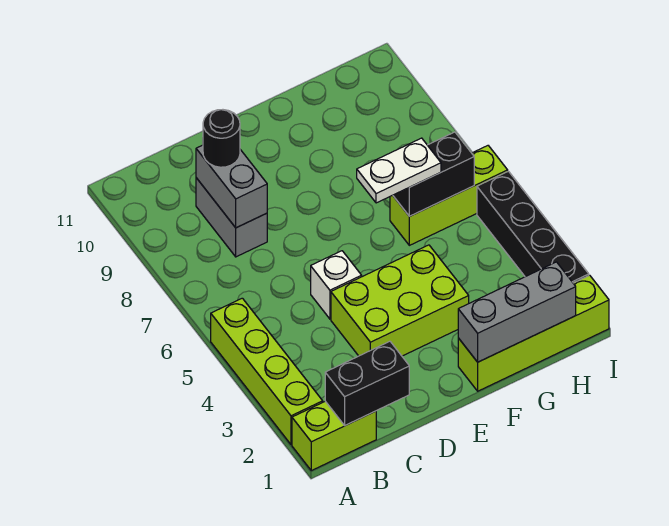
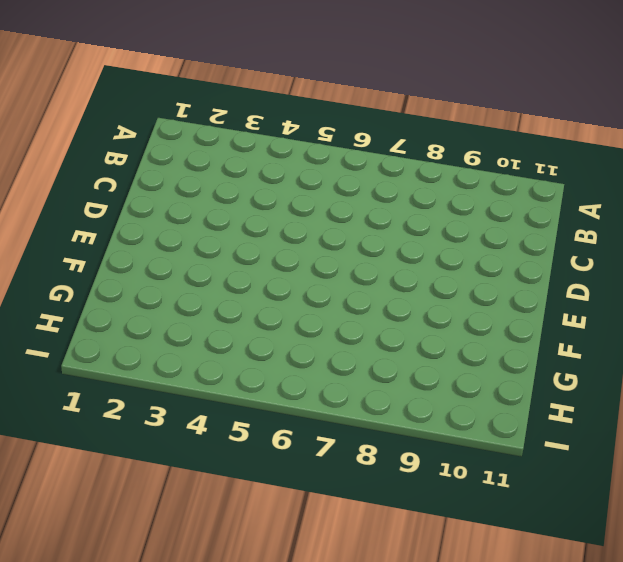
none -> lime brick A1:B1 level 1
none -> lime brick A2:A5 level 1
none -> grey brick C8:C9 level 1

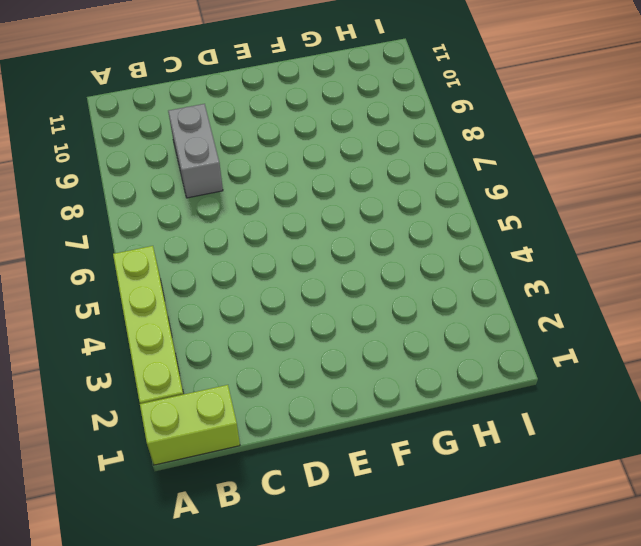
none -> lime brick D3:F4 level 1
none -> white brick D5 level 1
none -> lime brick F1:I1 level 1

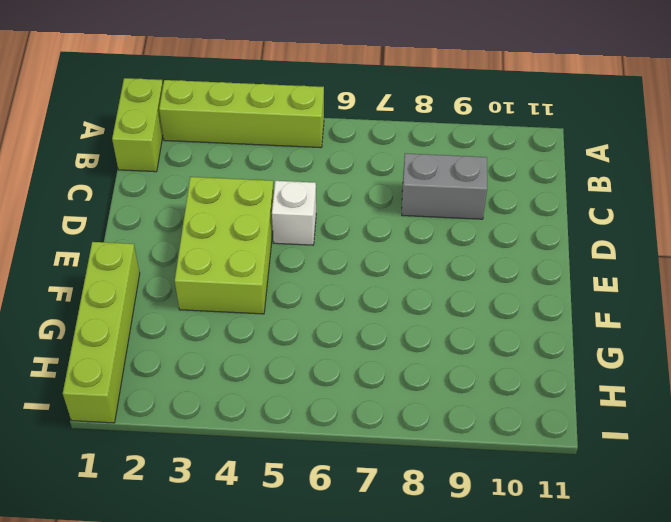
none -> lime brick G6:I6 level 1
none -> black brick I2:I5 level 1
none -> black brick B1:C1 level 2

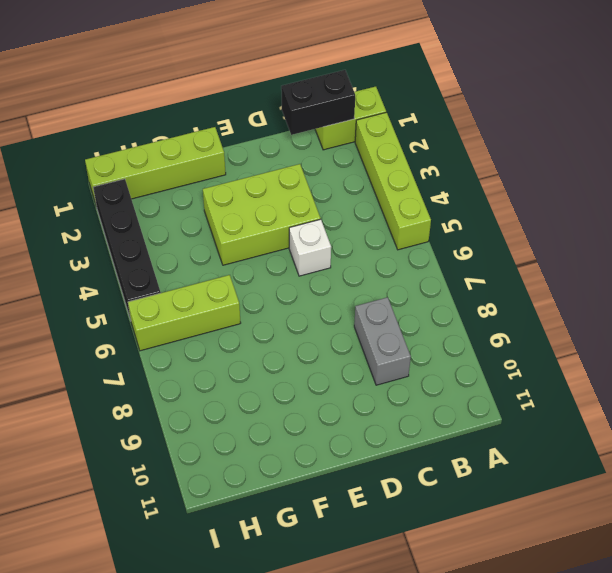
none -> grey brick C8:C9 level 2
none -> grey brick F1:H1 level 2
none -> black brick G6:H6 level 2

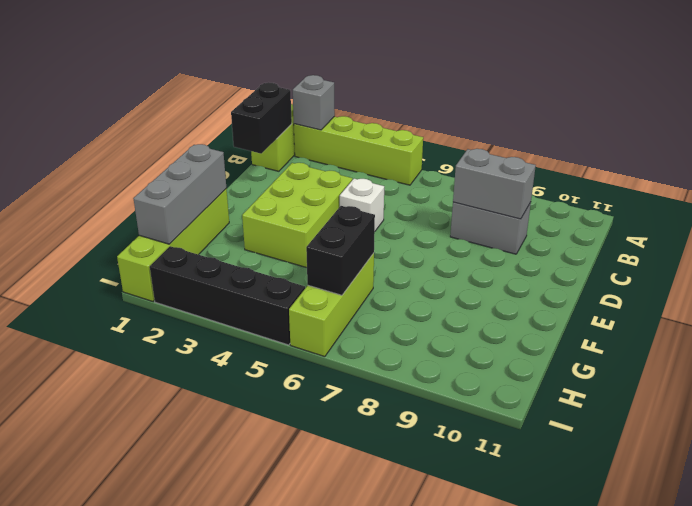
grey brick A2 level 2 -> none
none -> black round brick C9 level 3
none -> white plate F6:G6 level 3

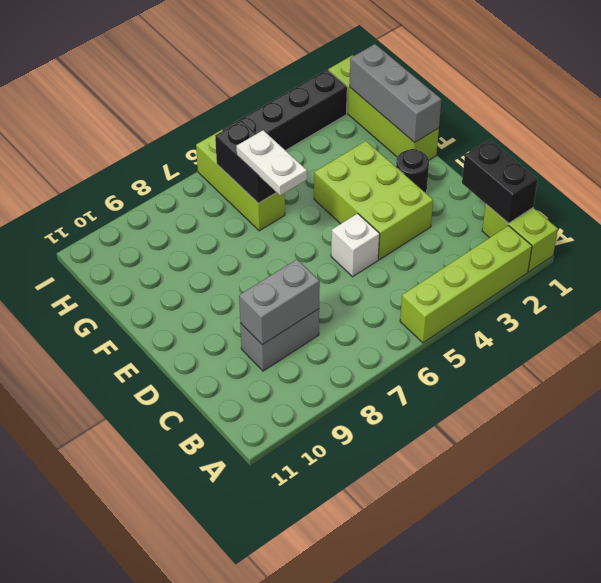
black round brick E2 level 1 -> black round brick C9 level 3

